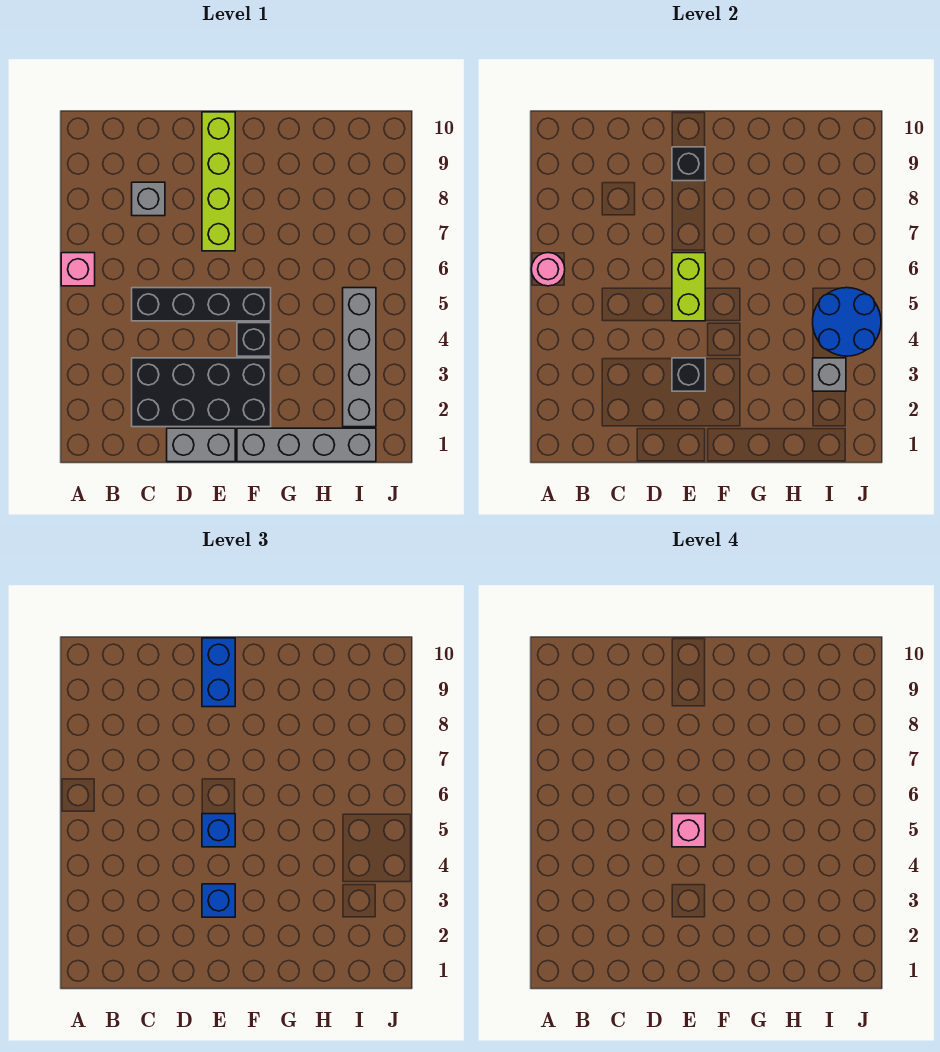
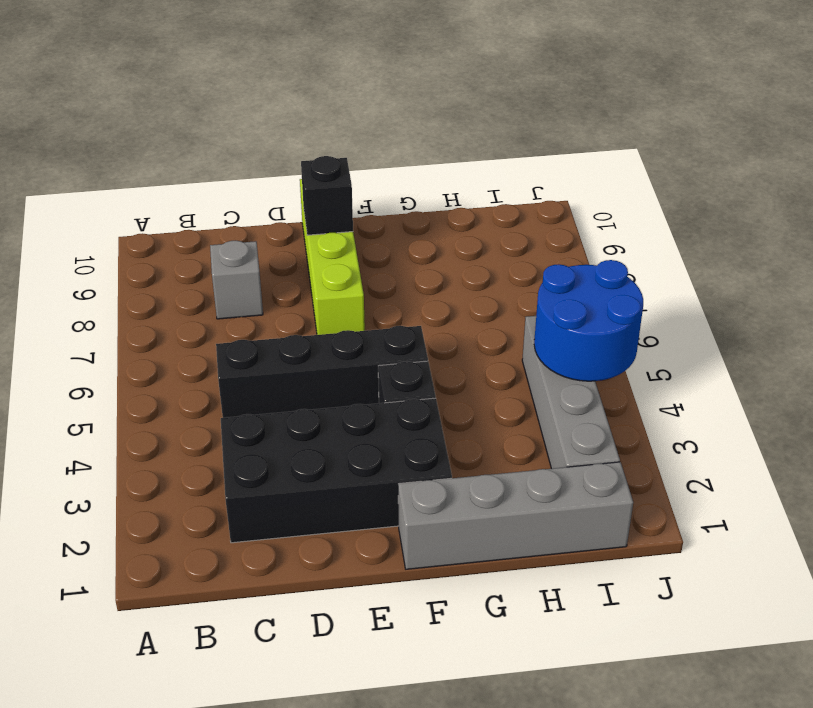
none -> pink brick A6 level 1
none -> grey brick D1:E1 level 1
none -> pink round brick A6 level 2

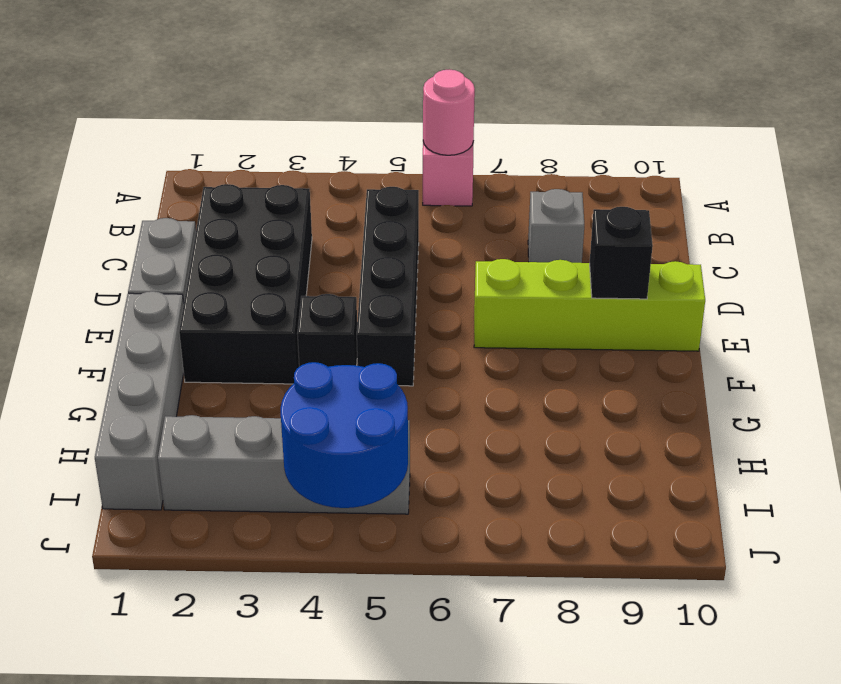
none -> black brick E3 level 2
none -> lime brick E5:E6 level 2
none -> grey brick I3 level 2

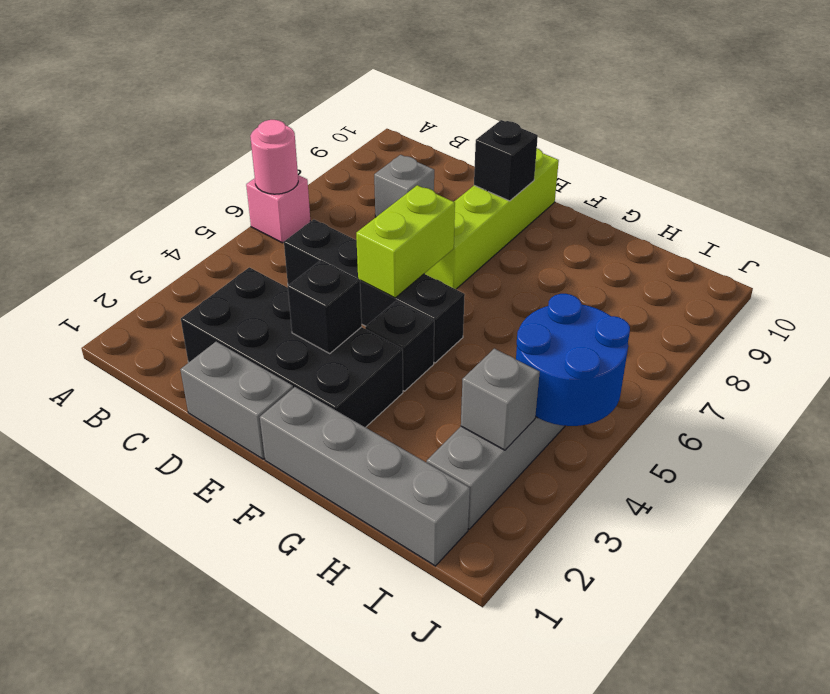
none -> blue brick E3 level 3
none -> blue brick E5 level 3
none -> blue brick E9:E10 level 3

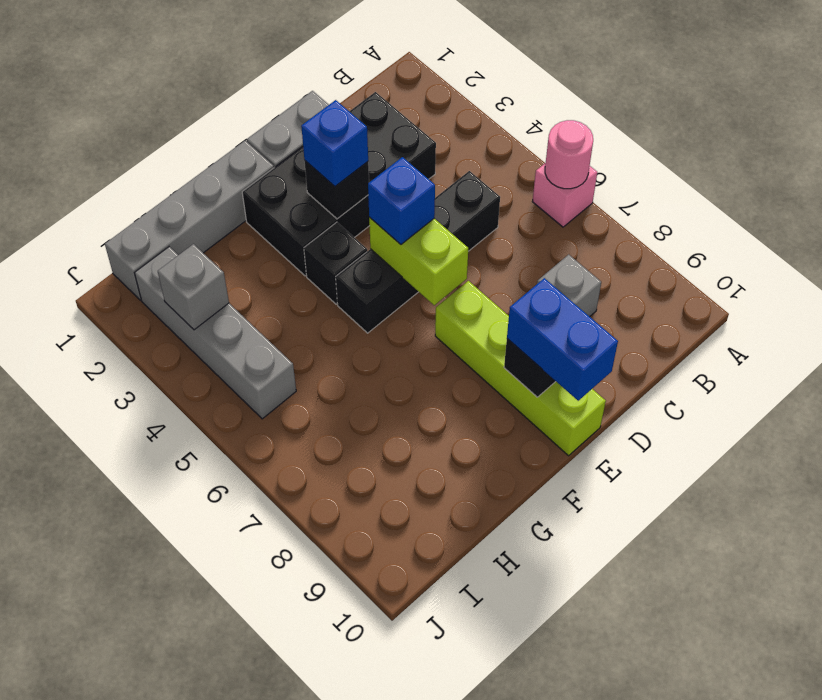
none -> blue round brick I4:J5 level 2
none -> pink brick E5 level 4

